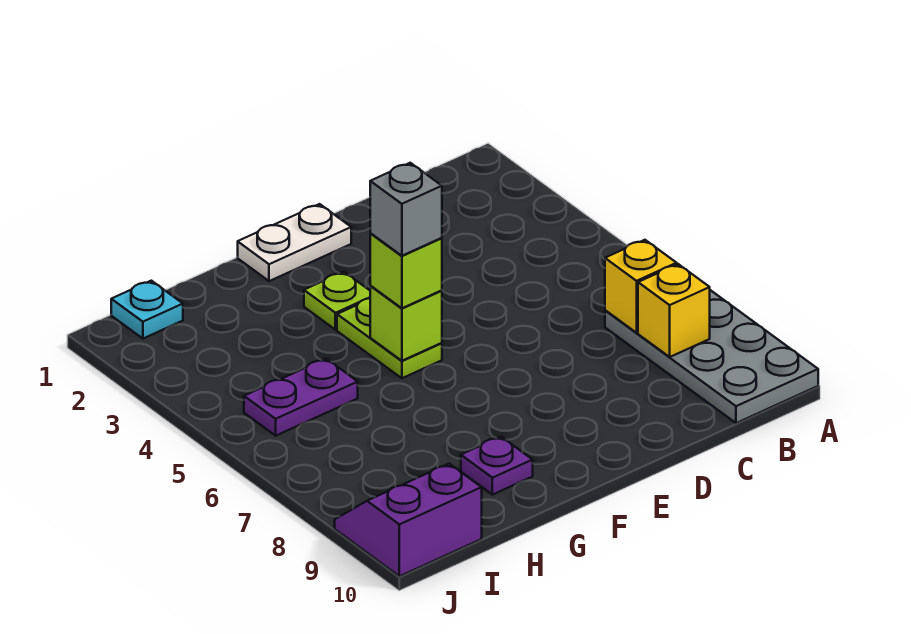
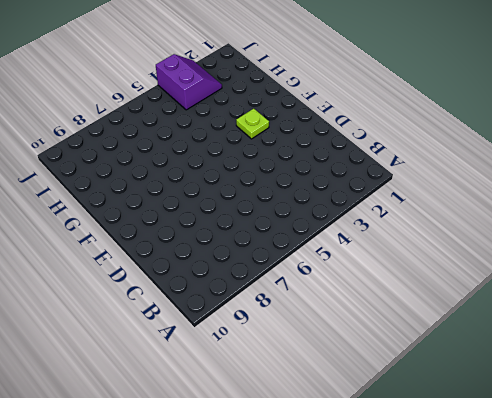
purple slope I3:J4 level 1 top 4 -> purple slope I9:J10 level 1 top 10
none -> grey plate A7:B10 level 1
none -> white plate E1:F1 level 1
none -> lime plate F4:F5 level 1

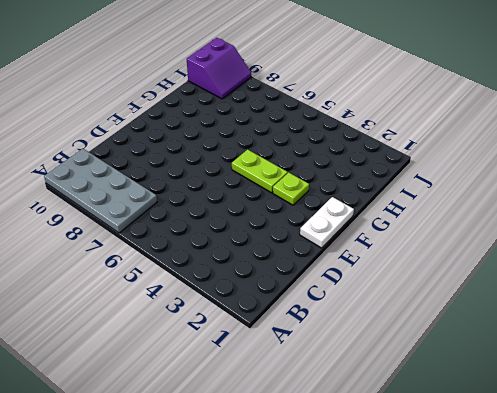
none -> purple plate G9 level 1
none -> purple plate H5:I5 level 1
none -> cyan plate I1 level 1

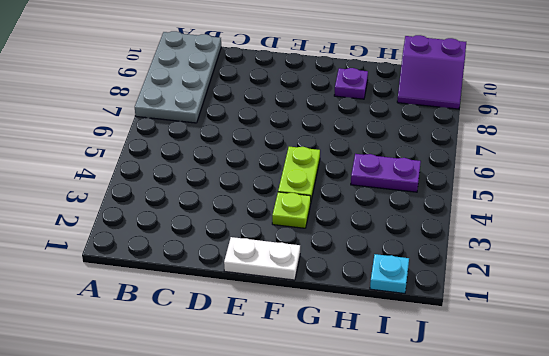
none -> yellow brick B7 level 2
none -> yellow brick B8 level 2
none -> lime brick F5 level 2

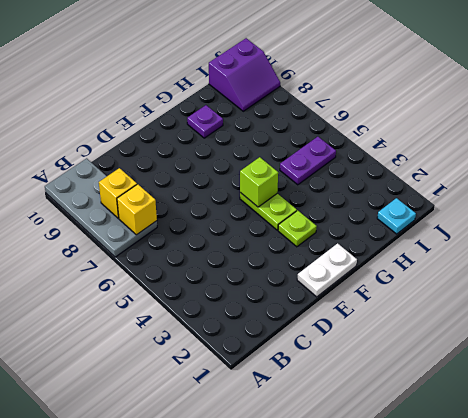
none -> lime brick F5 level 3
none -> grey brick F5 level 4

